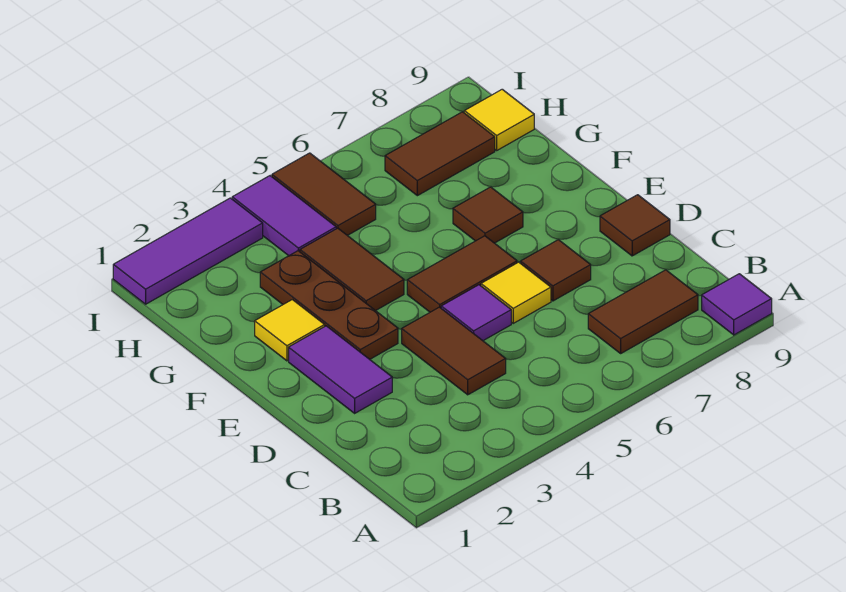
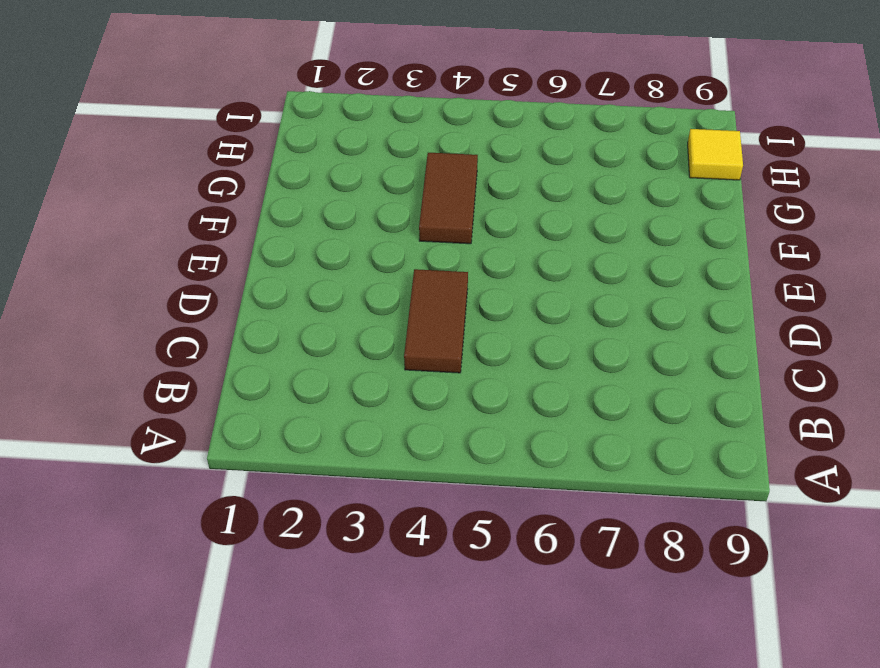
none -> purple tile A9 level 1
none -> brown tile B7:B8 level 1
none -> purple tile D2:E2 level 1

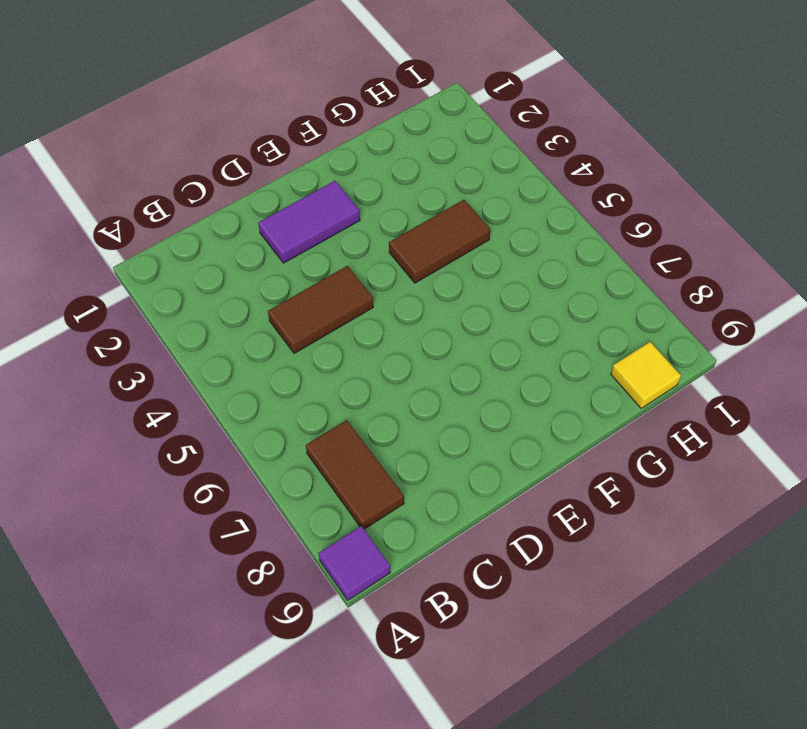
none -> purple tile D5 level 1
none -> yellow tile D6 level 1
none -> brown tile D7 level 1

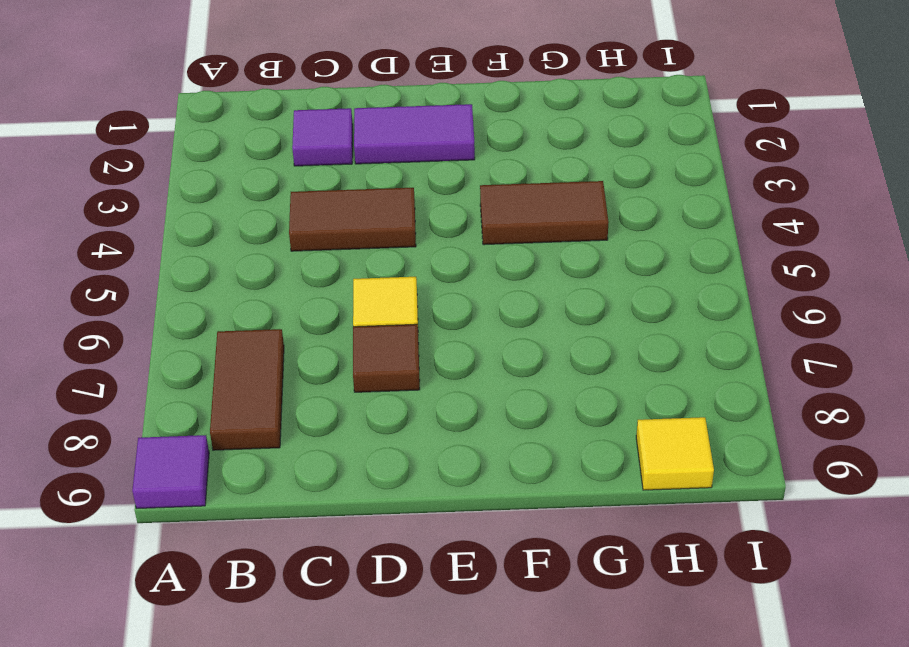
purple tile C2 level 1 -> purple tile D5 level 1
none -> brown tile D9 level 1
none -> brown plate E3:G3 level 1
none -> brown tile E5:E6 level 1

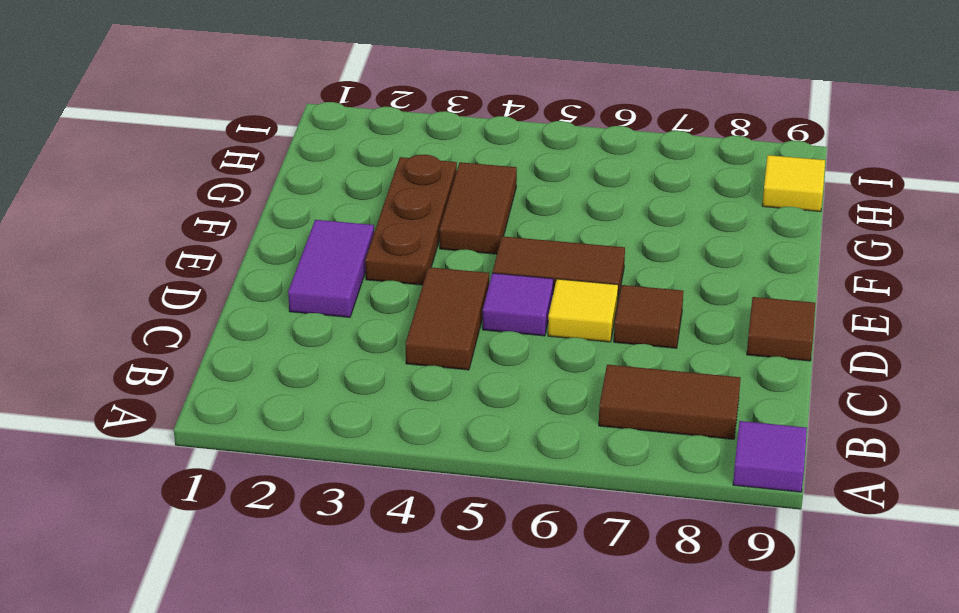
none -> yellow tile F2 level 1
none -> brown tile F7 level 1
none -> purple tile H4:I4 level 1

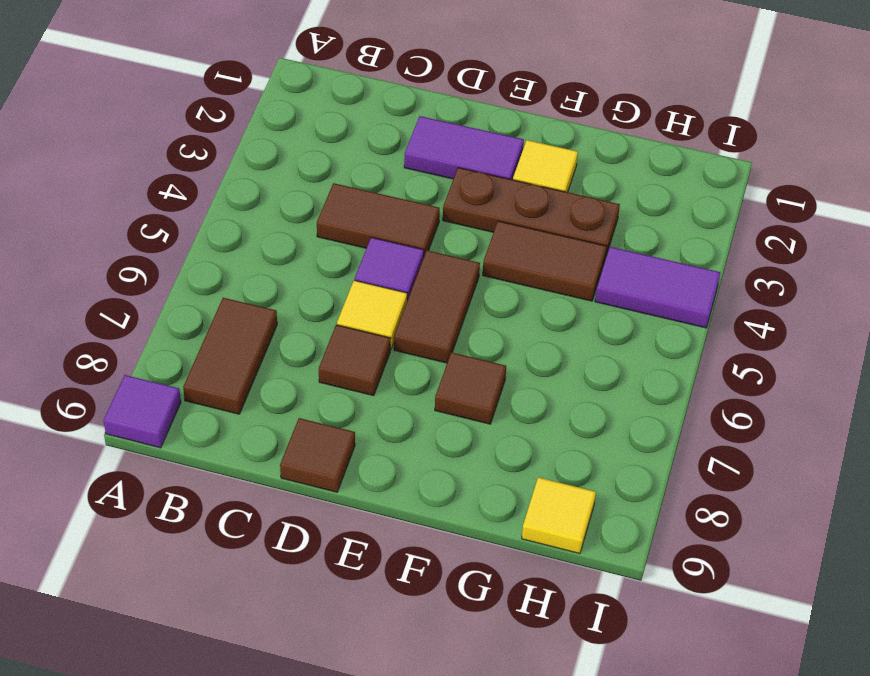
none -> brown tile H5:I5 level 1
none -> brown tile H7:H8 level 1
none -> purple tile I1:I3 level 1

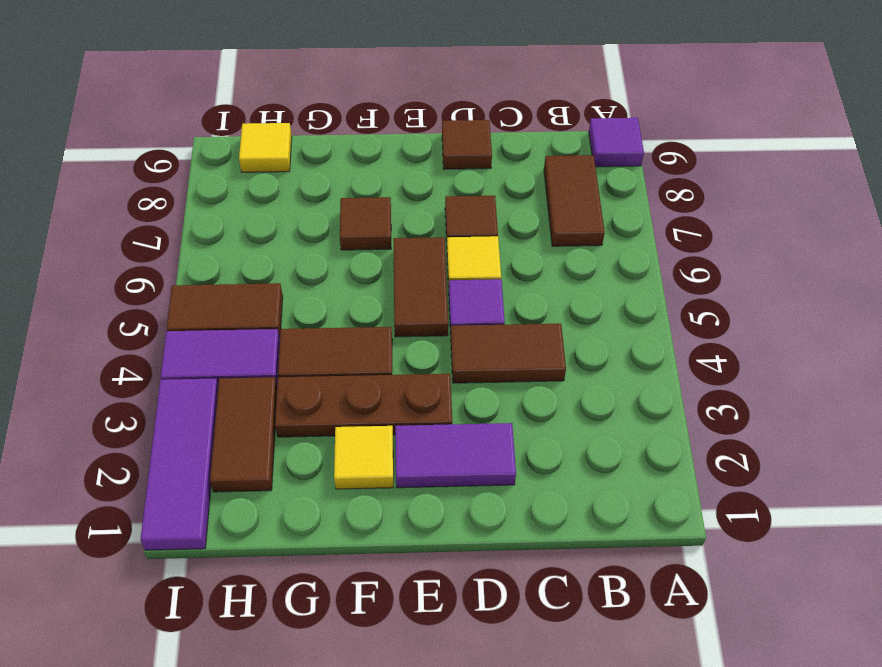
brown tile H2:H3 level 1 -> brown tile H7:H8 level 1

